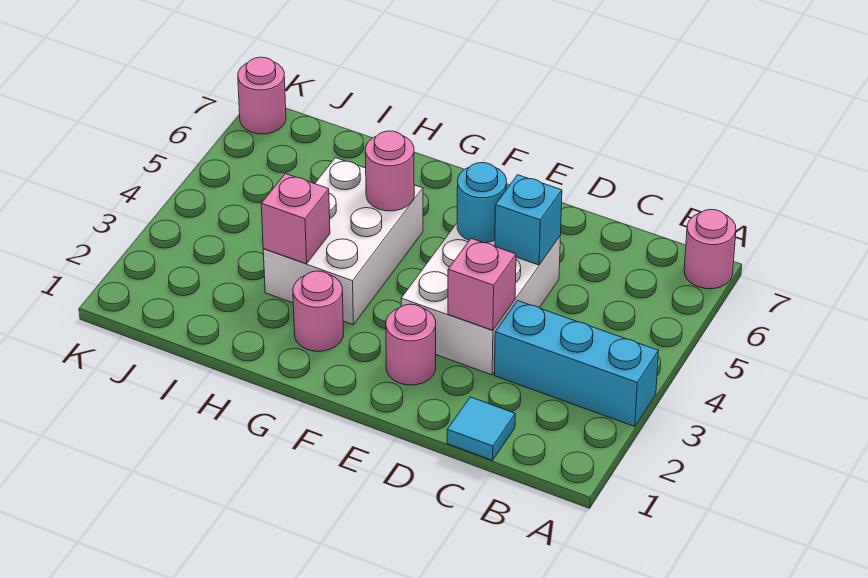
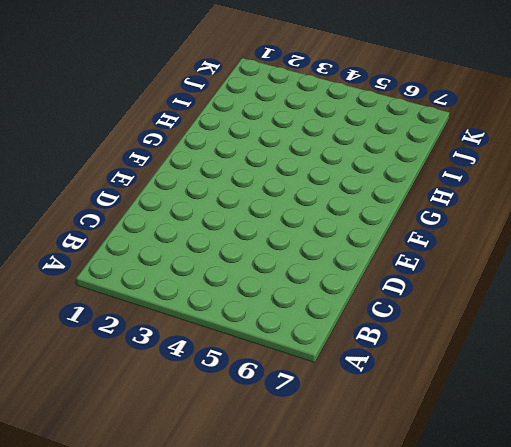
none -> cyan brick A3:C3 level 1
none -> pink round brick A7 level 1
none -> cyan tile C1 level 1

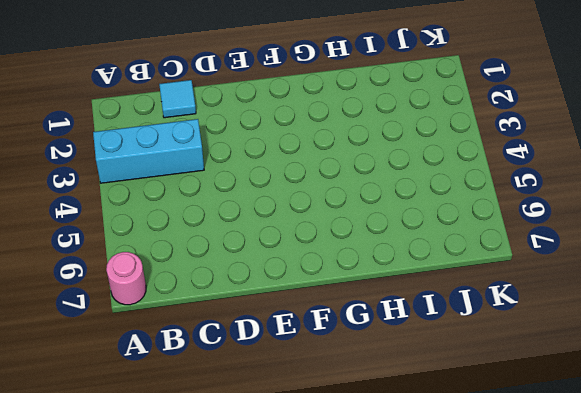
none -> white brick D3:E5 level 1
none -> pink round brick E2 level 1
none -> pink round brick G2 level 1

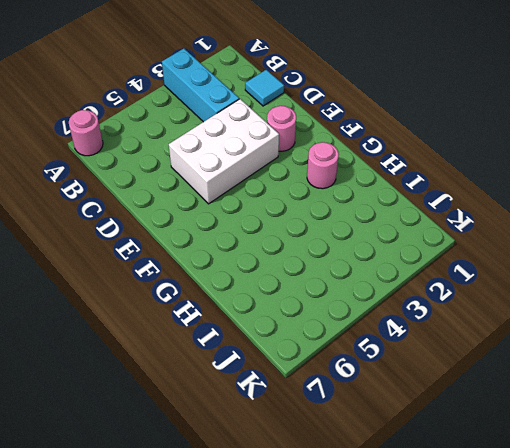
none -> white brick G3:H5 level 1
none -> pink round brick K7 level 1
none -> pink brick D3 level 2

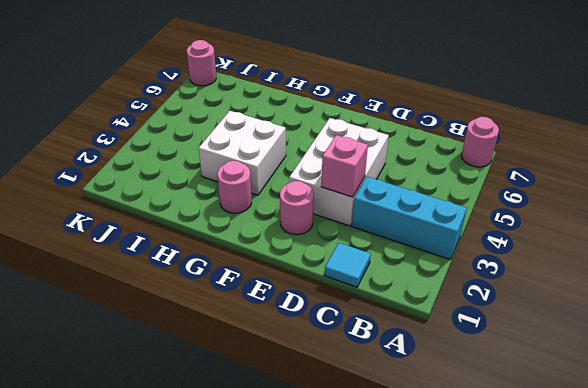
white brick G3:H4 level 1 -> white brick G3:H5 level 1
none -> cyan brick D5 level 2
none -> cyan round brick E5 level 2
none -> pink round brick G5 level 2

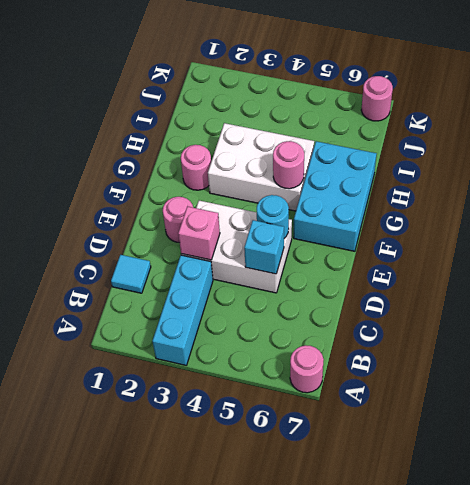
cyan brick F6:H7 level 1 -> none
none -> pink brick H3 level 2

